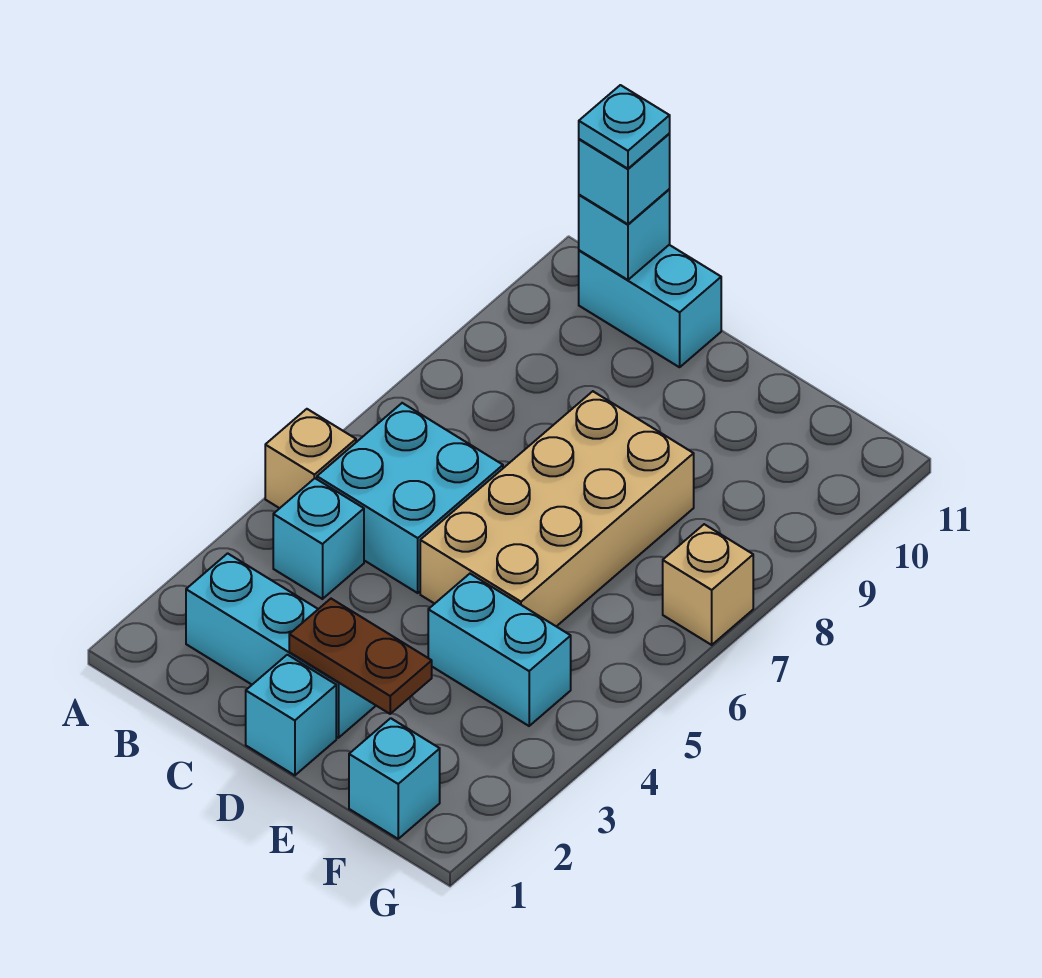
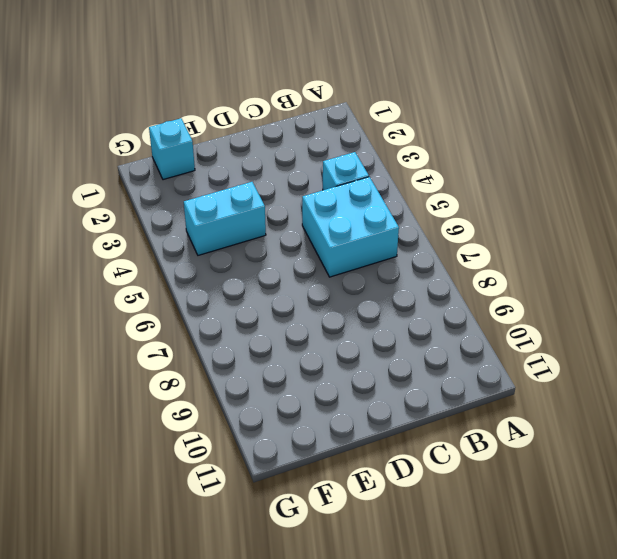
none -> tan brick A5 level 1
none -> cyan brick B2:D2 level 1
none -> cyan brick B11:C11 level 1

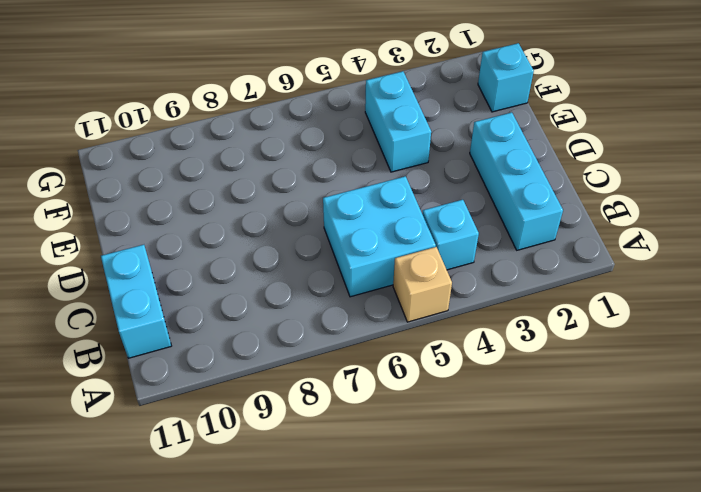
none -> cyan brick D1 level 1
none -> tan brick D5:E8 level 1
none -> tan brick G7 level 1

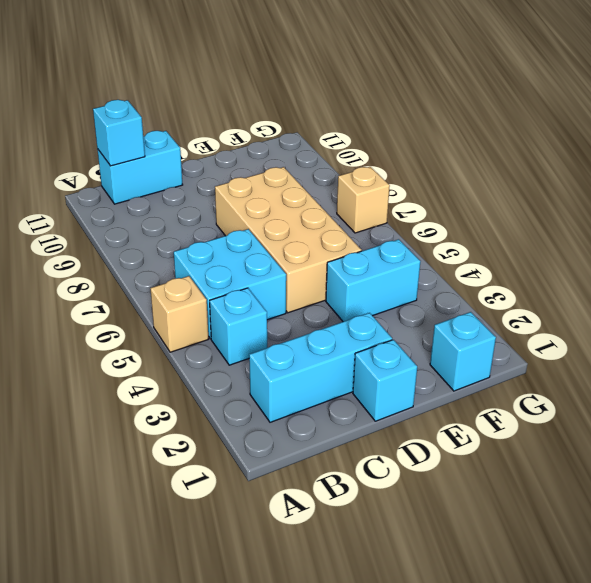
none -> brown plate D2:E2 level 2
none -> cyan brick B11 level 3
none -> cyan plate B11 level 4

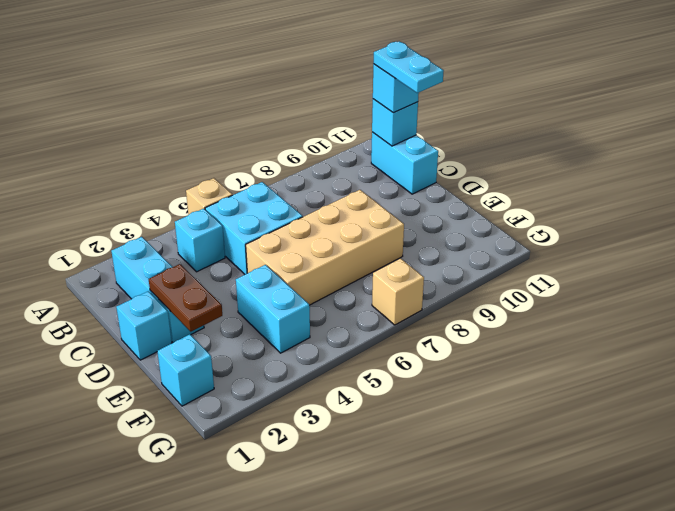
cyan plate B11:C11 level 4 -> cyan plate B11 level 4

